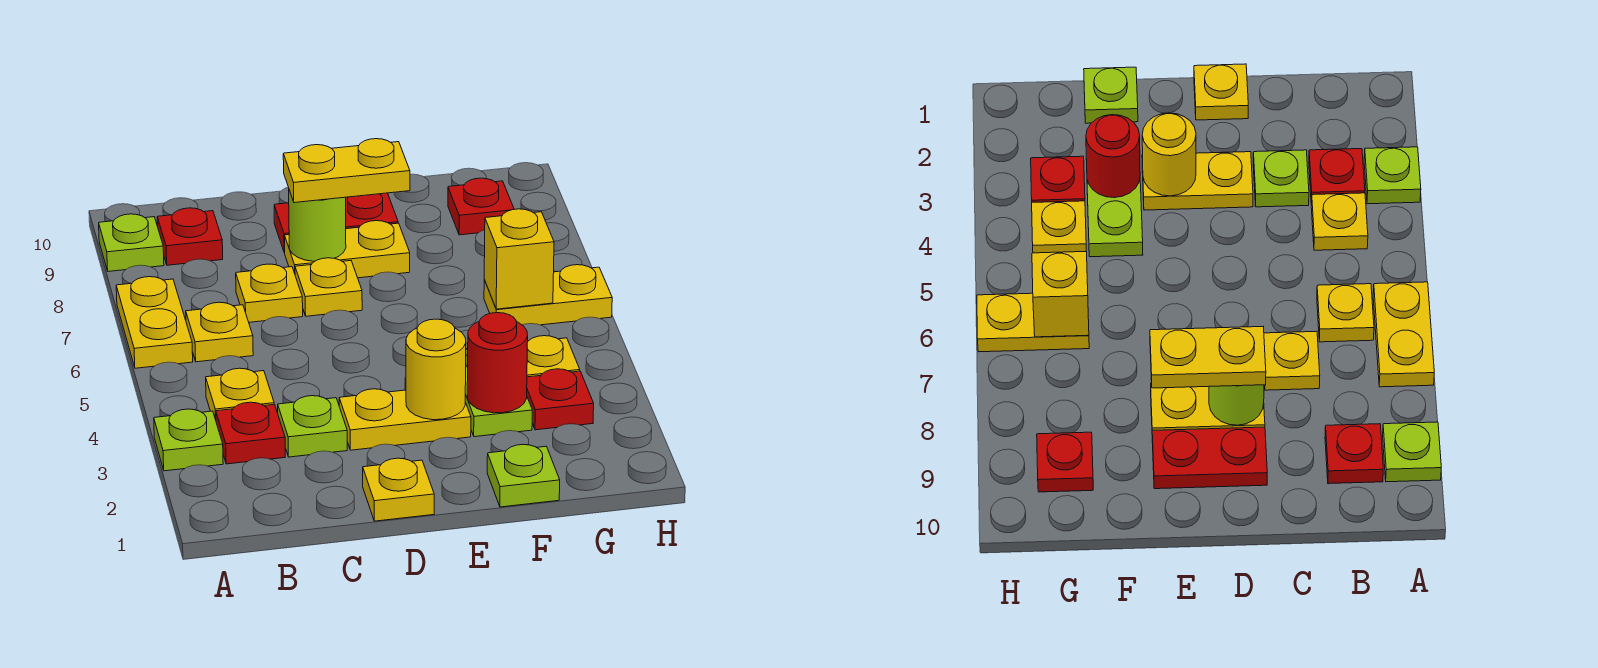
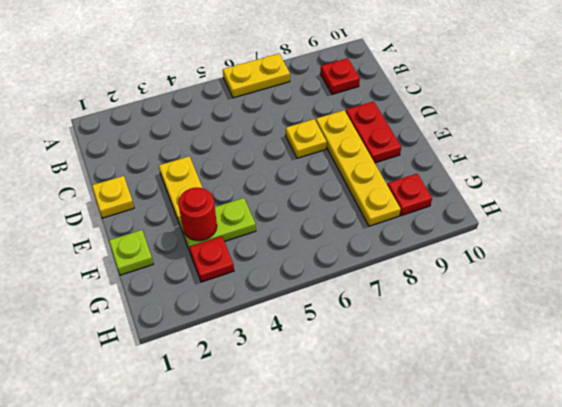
yellow plate D8:G8 level 1 -> yellow plate D8:E8 level 1
none -> lime plate A3 level 1
none -> lime plate A9 level 1
none -> red plate B3 level 1

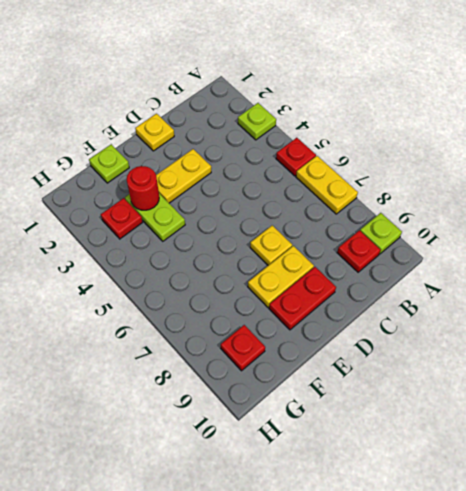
red plate A5 level 1 -> red plate B3 level 1
none -> yellow plate B4 level 1
none -> yellow plate B6 level 1
none -> lime plate C3 level 1

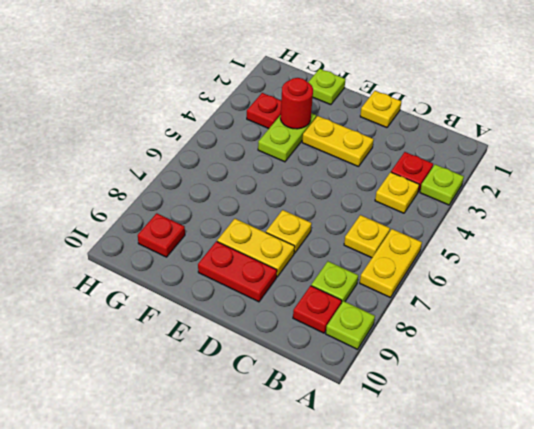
lime plate B8 level 1 -> lime plate C3 level 1
none -> yellow plate C7 level 1
none -> yellow plate G4 level 1
none -> yellow plate G6:H6 level 1

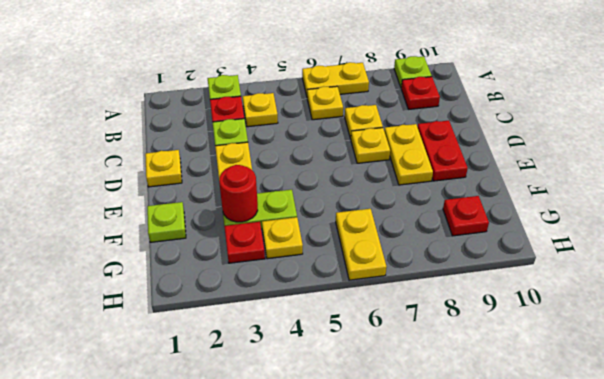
none -> lime round brick D8 level 2
none -> yellow round brick E3 level 2
none -> yellow brick G6 level 2

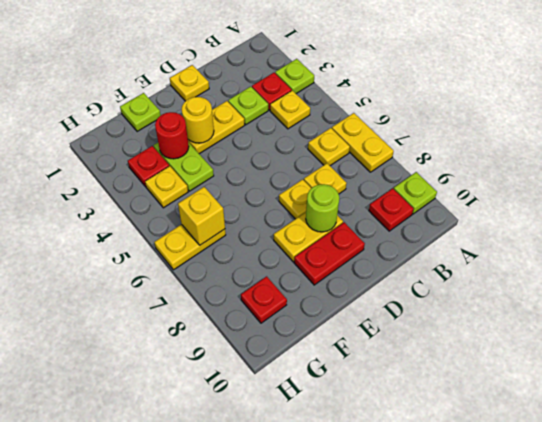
none -> yellow plate D8:E8 level 3

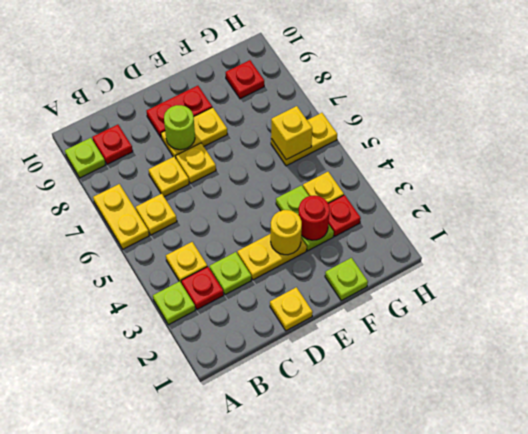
none -> yellow plate D8:E8 level 3

